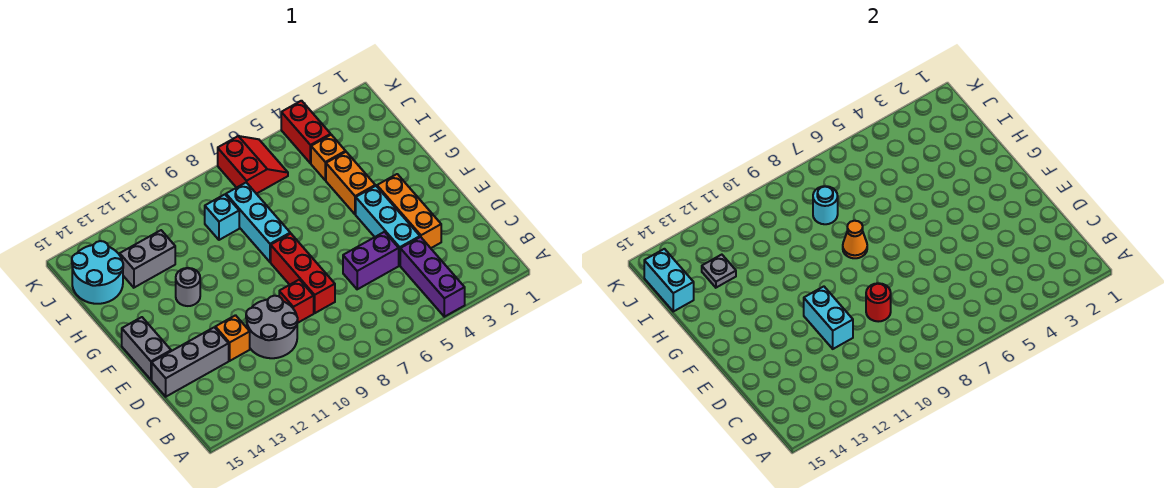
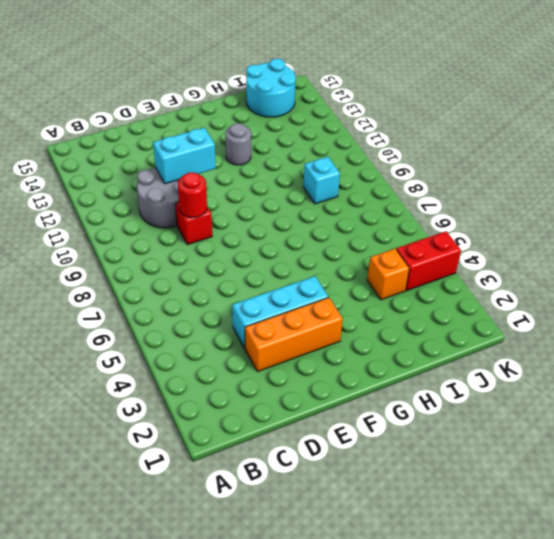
none -> purple brick A4:C4 level 1
none -> purple brick D5:D6 level 1
none -> red brick D8:F8 level 1

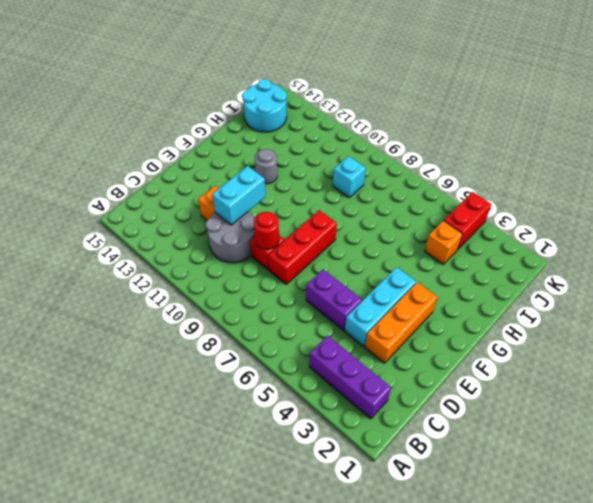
purple brick B2:B4 level 1 -> purple brick A4:C4 level 1
none -> grey brick D13:D15 level 1
none -> grey brick E15:F15 level 1
none -> orange brick G4:H4 level 1

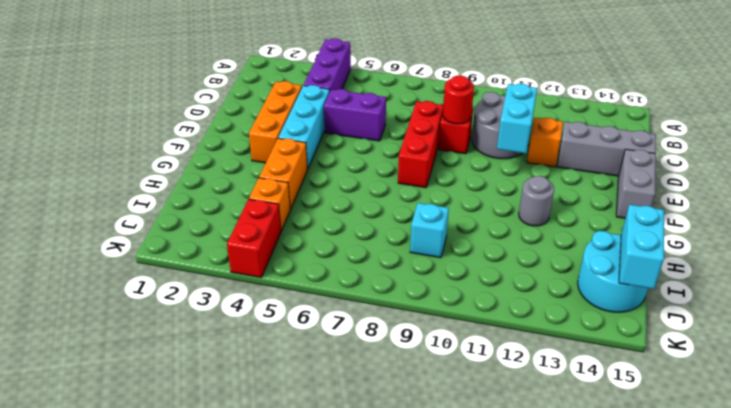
none -> cyan brick G8:I8 level 1
none -> grey brick I12:I13 level 1
none -> red slope J6:K7 level 1 top 7

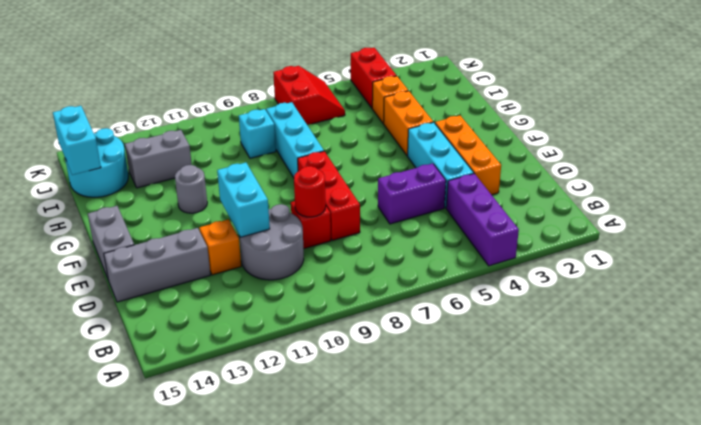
none -> orange cone G8 level 2
none -> cyan round brick I8 level 2
none -> grey plate I13 level 2

